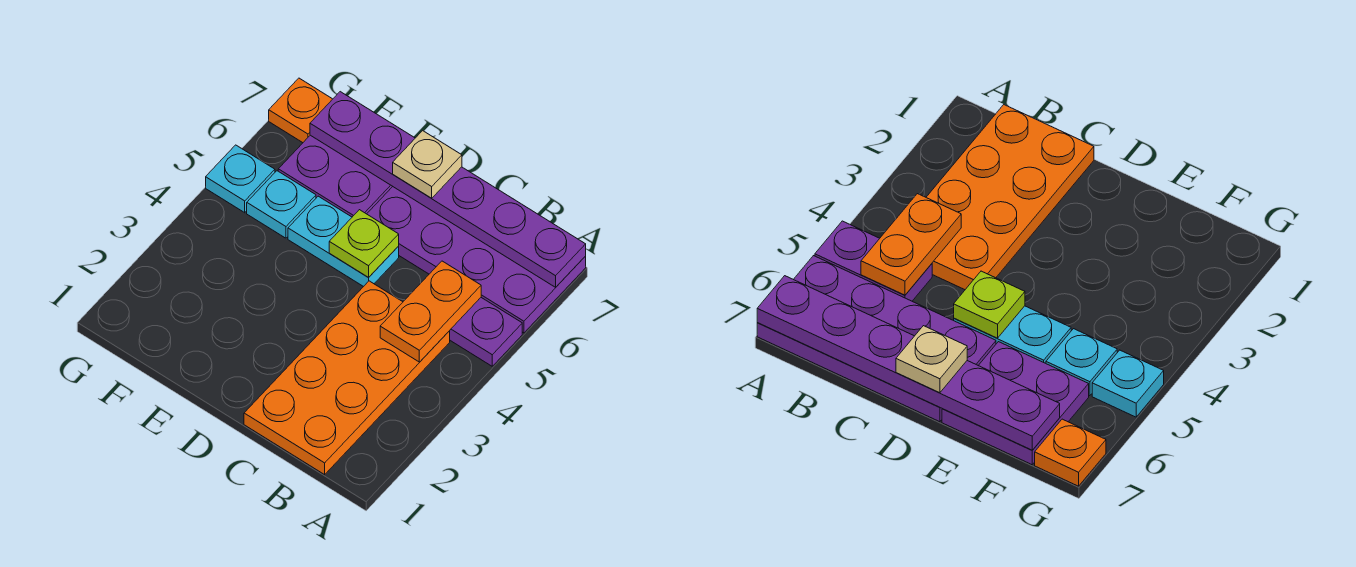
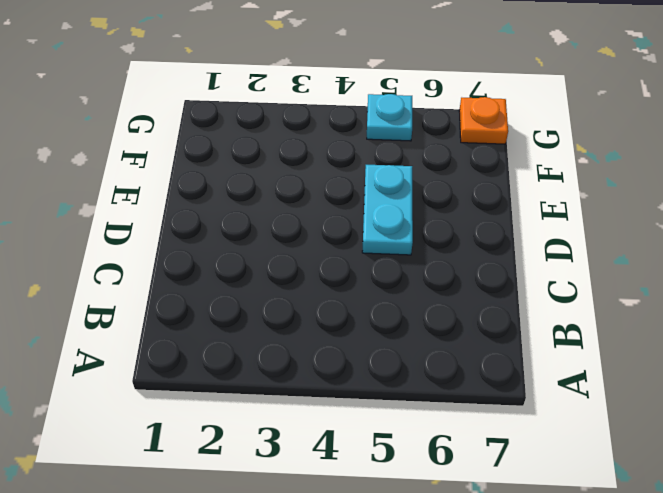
none -> purple plate A5:B5 level 1
none -> purple plate A6:D7 level 1
none -> orange plate B1:C4 level 1

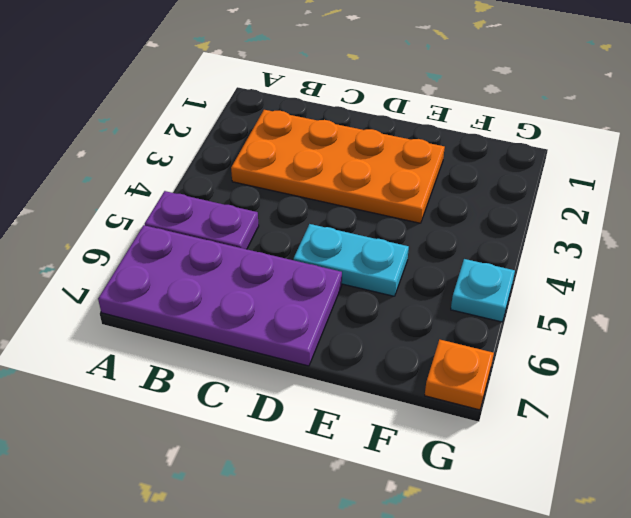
orange plate B2:E3 level 1 -> orange plate B1:C4 level 1
none -> purple plate E6:F7 level 1
none -> cyan plate F5 level 1
none -> purple plate A7:F7 level 2

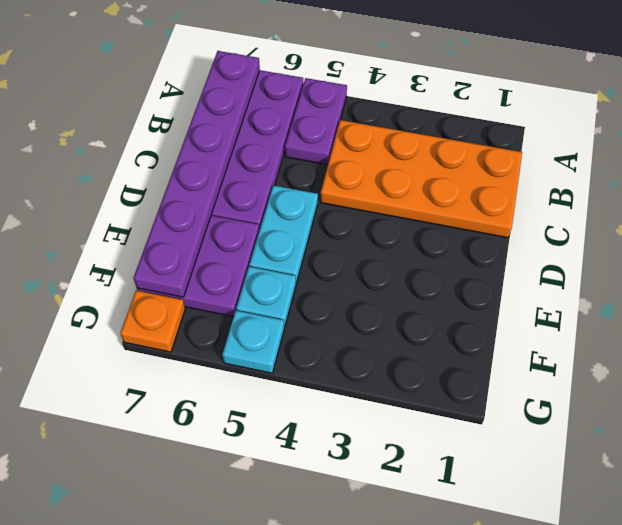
none -> orange plate B4:B5 level 2
none -> lime plate D5 level 2
none -> tan plate D7 level 3

